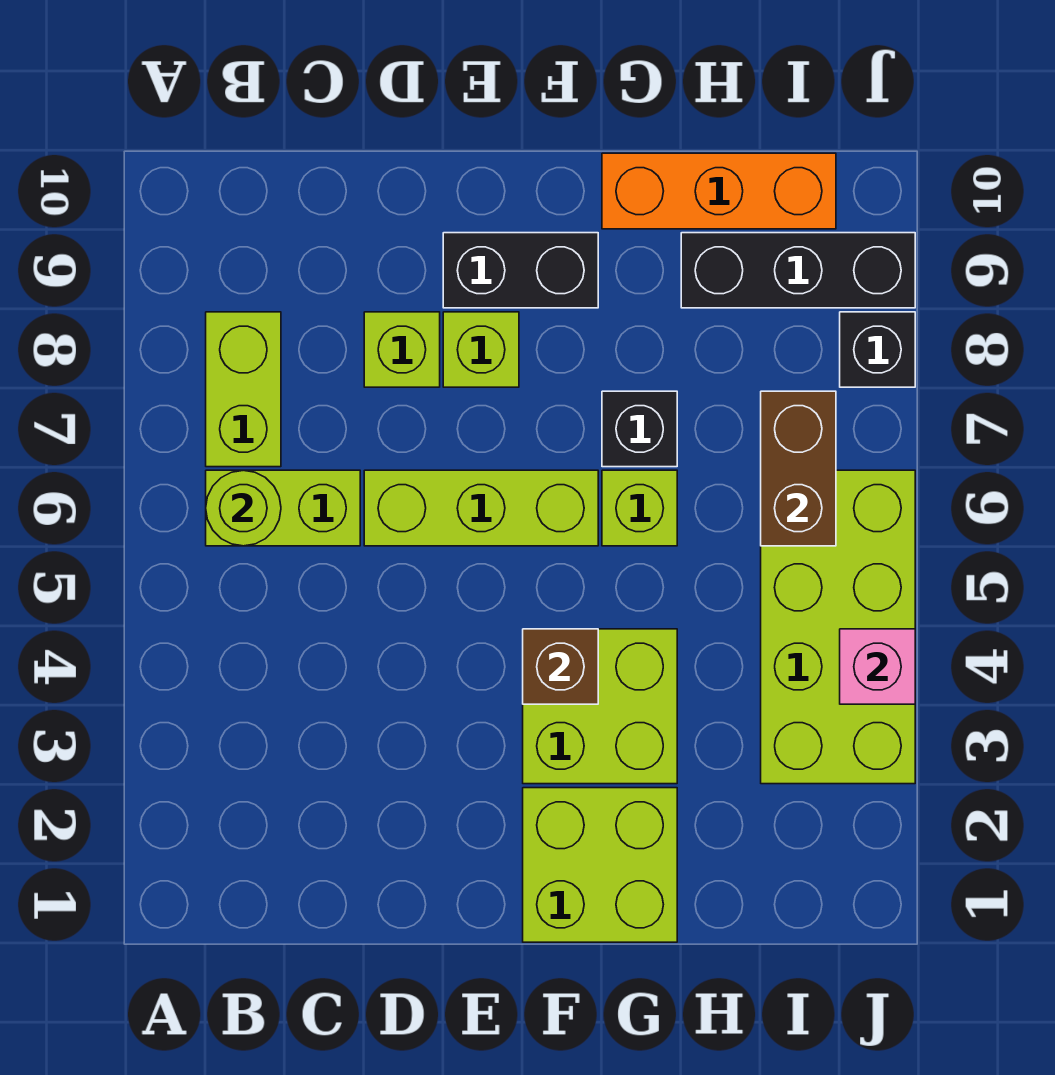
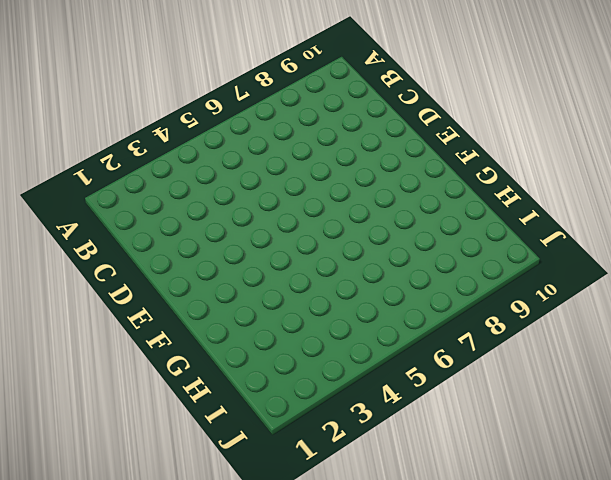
none -> lime brick B6:C6 level 1
none -> lime brick B7:B8 level 1
none -> lime brick D6:F6 level 1

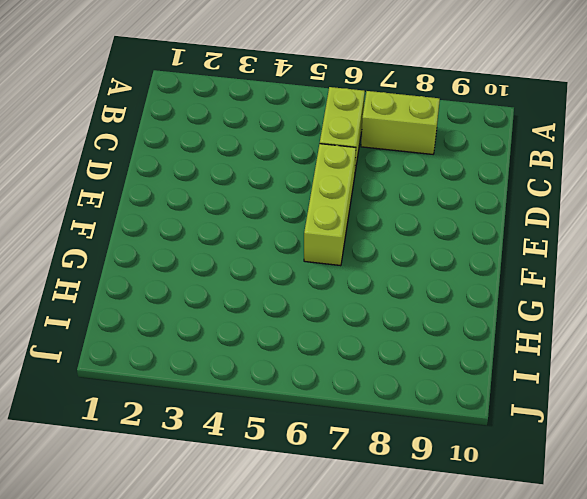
none -> lime brick D8 level 1
none -> lime brick E8 level 1
none -> black brick E9:F9 level 1

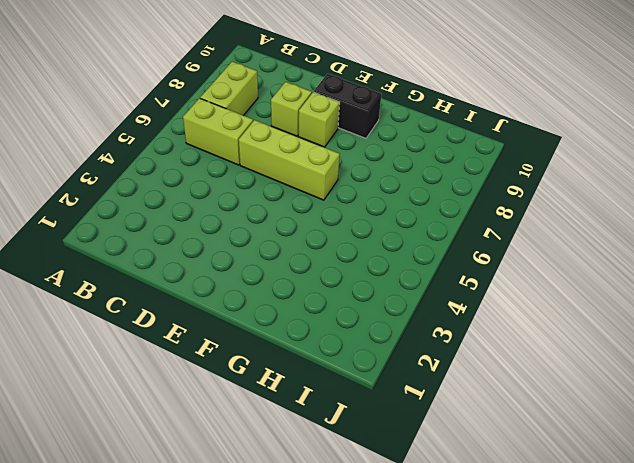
none -> lime brick F1:G2 level 1
none -> lime brick F3:G4 level 1
none -> lime brick G6 level 1

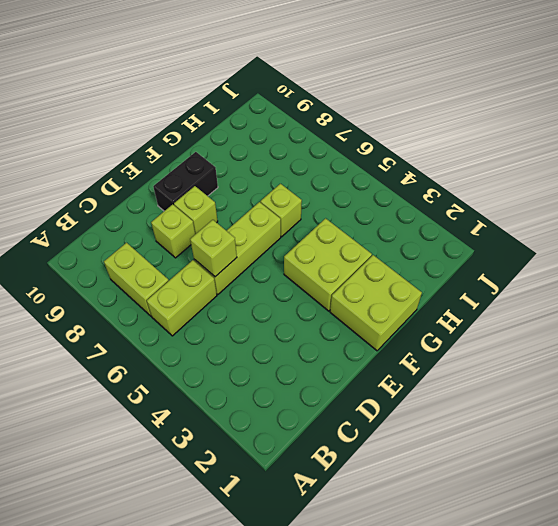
lime brick D6 level 2 -> none
none -> black brick G7 level 1
none -> orange brick G10:I10 level 1
none -> black brick H9:J9 level 1

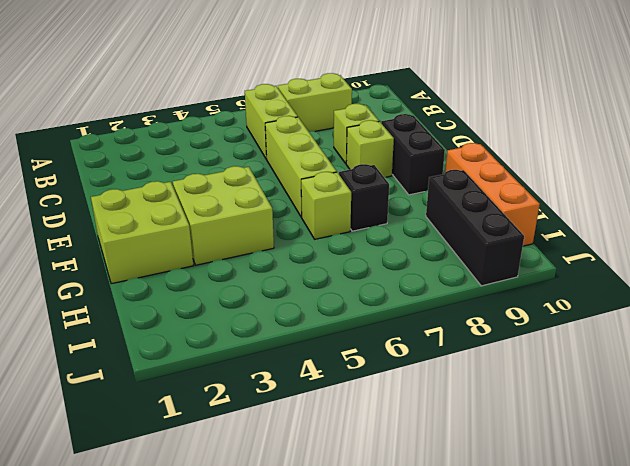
none -> lime brick I3:J6 level 1
none -> black brick J8 level 1
none -> lime round brick B6 level 2

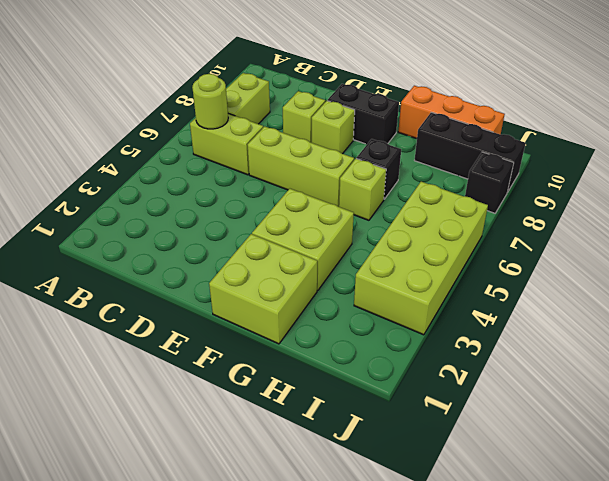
none -> brown brick F4 level 2
none -> brown brick I6:I7 level 2
none -> pink brick J4 level 2

